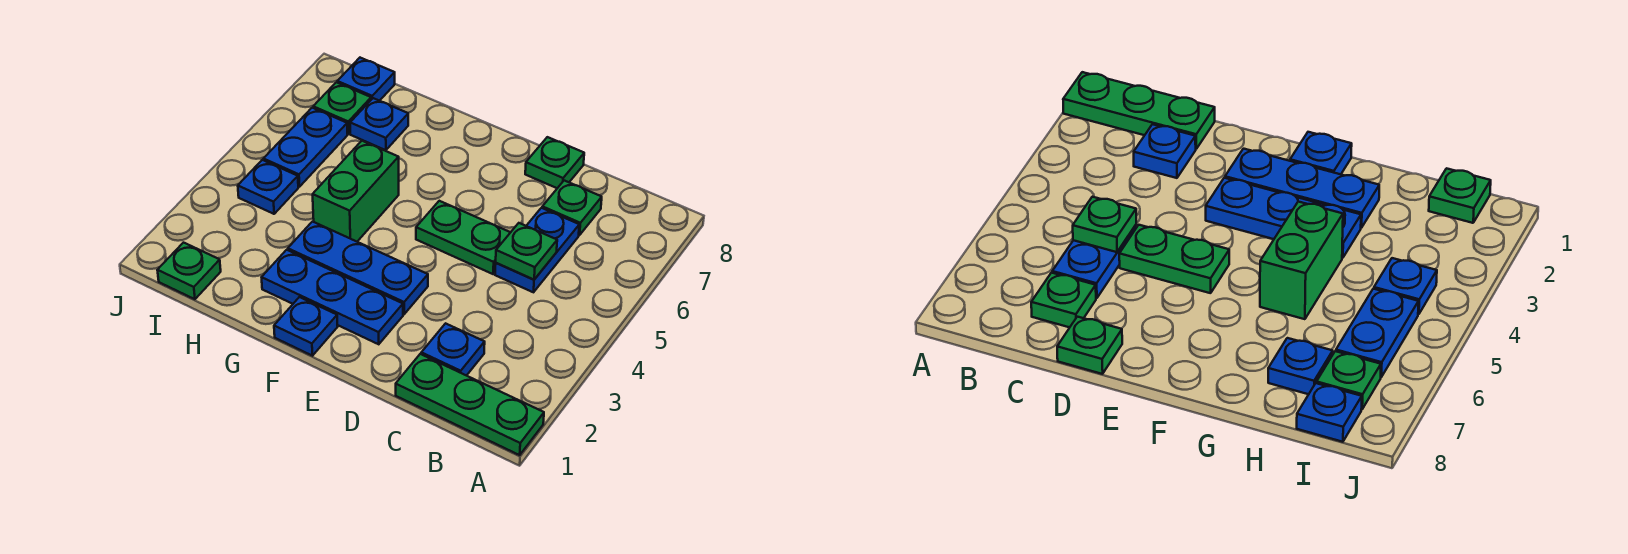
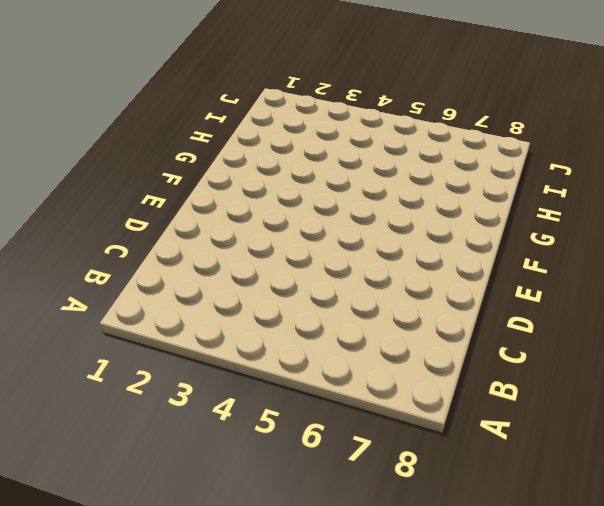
none -> green plate A1:C1 level 1
none -> blue plate C2 level 1
none -> blue plate C5:C6 level 1

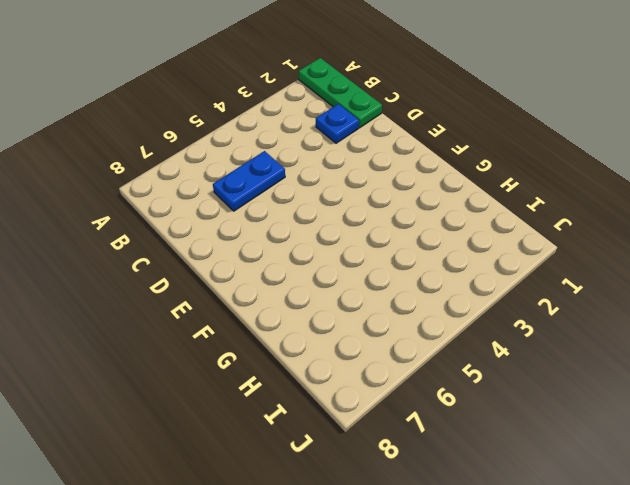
none -> green plate C7 level 1
none -> green plate D5:E5 level 1
none -> green plate D8 level 1

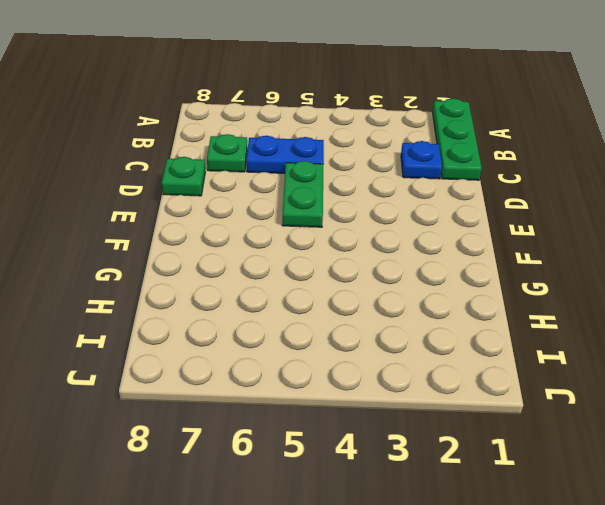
none -> blue plate E2:G2 level 1
none -> blue plate E3:G3 level 1
none -> blue plate F1 level 1

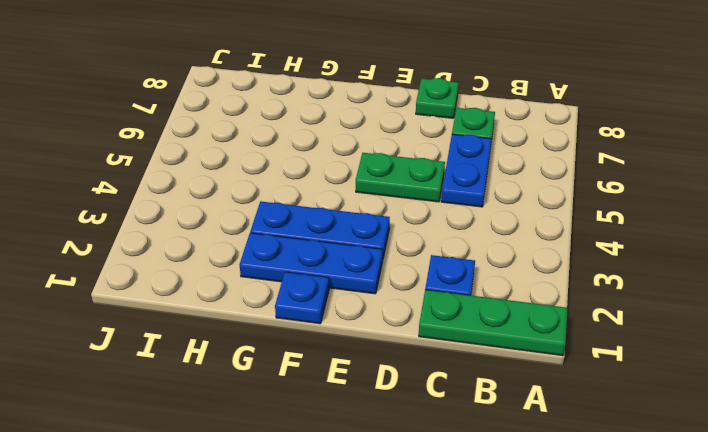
none -> green brick G4:G5 level 1
none -> blue plate H7 level 1
none -> green plate I1 level 1

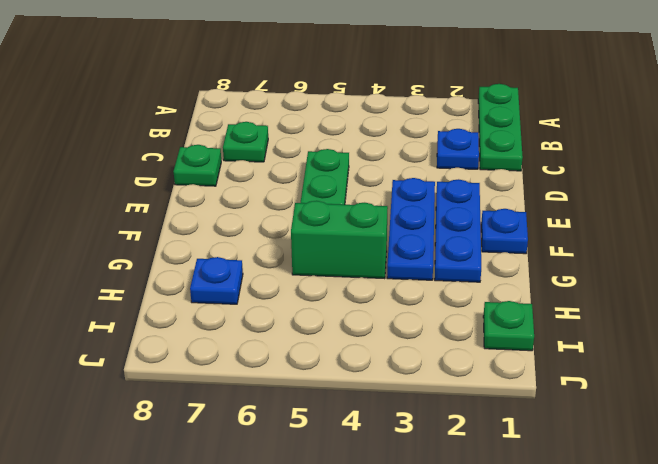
none -> blue plate C5:C6 level 1
none -> blue plate I4 level 1
none -> blue plate I5:I6 level 1

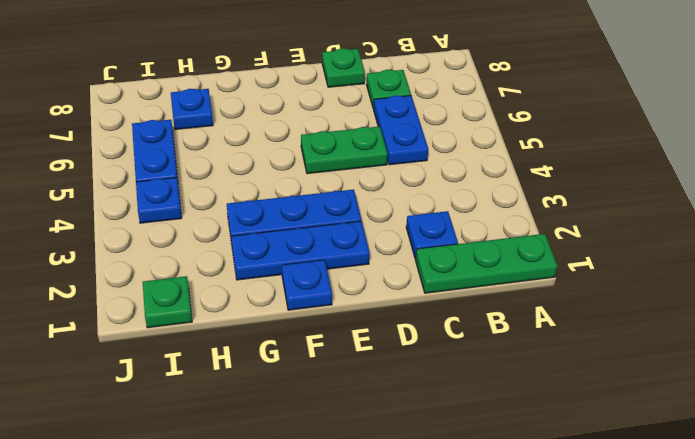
none -> green brick G4:G5 level 1
none -> green plate I7 level 1
none -> blue plate I8 level 1

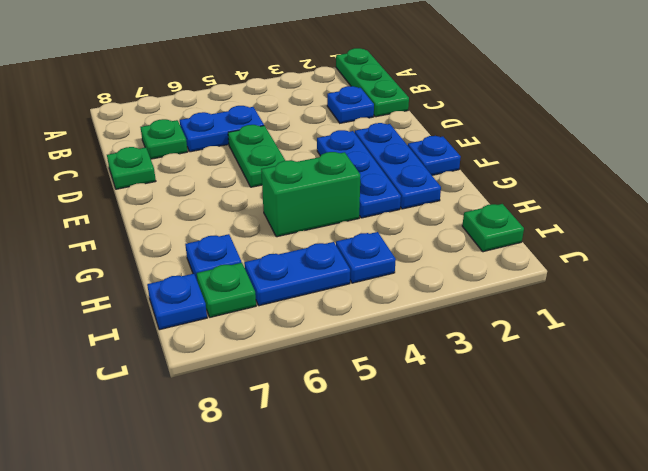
none -> green plate C5 level 2

